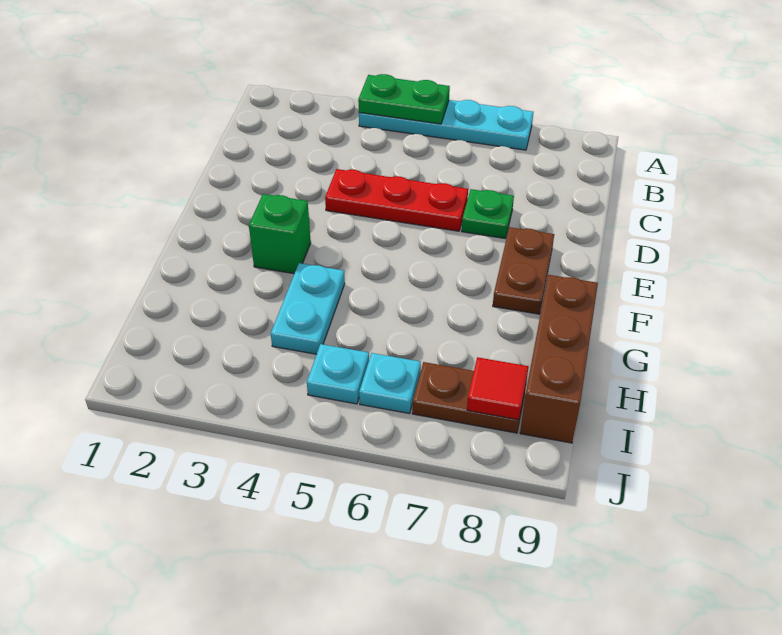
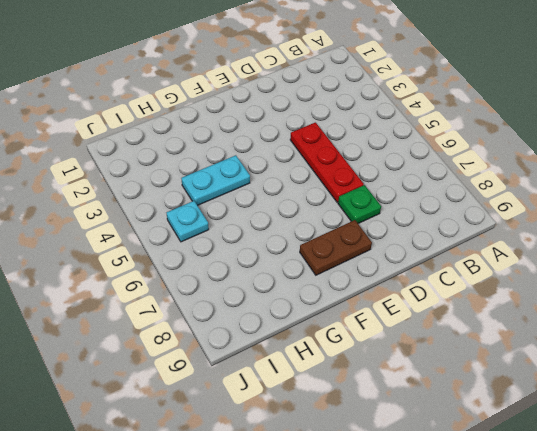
none -> cyan plate A4:A7 level 1
none -> green brick F3 level 1
none -> brown brick G9:I9 level 1

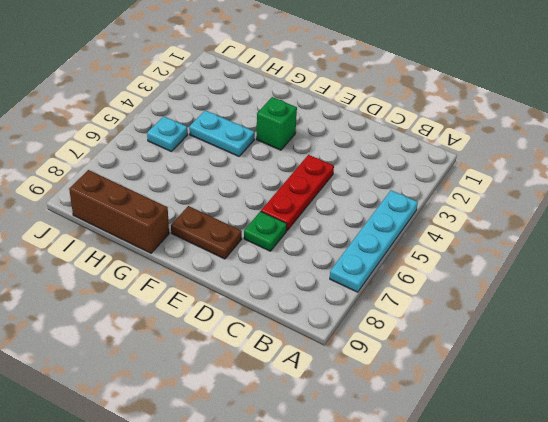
none -> cyan plate I6 level 1
none -> brown plate I7:I8 level 1
none -> green plate A4:A5 level 2

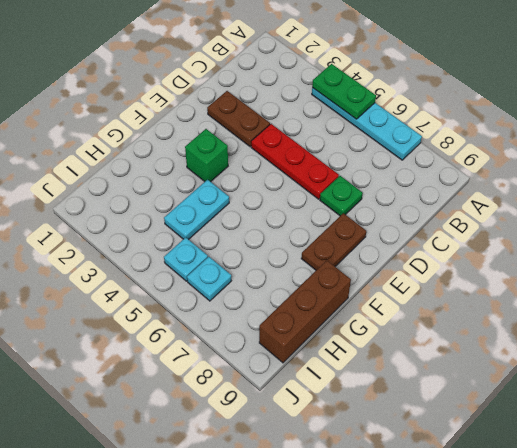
brown plate D2:D3 level 1 -> brown plate I7:I8 level 1
none -> red tile I8 level 2

